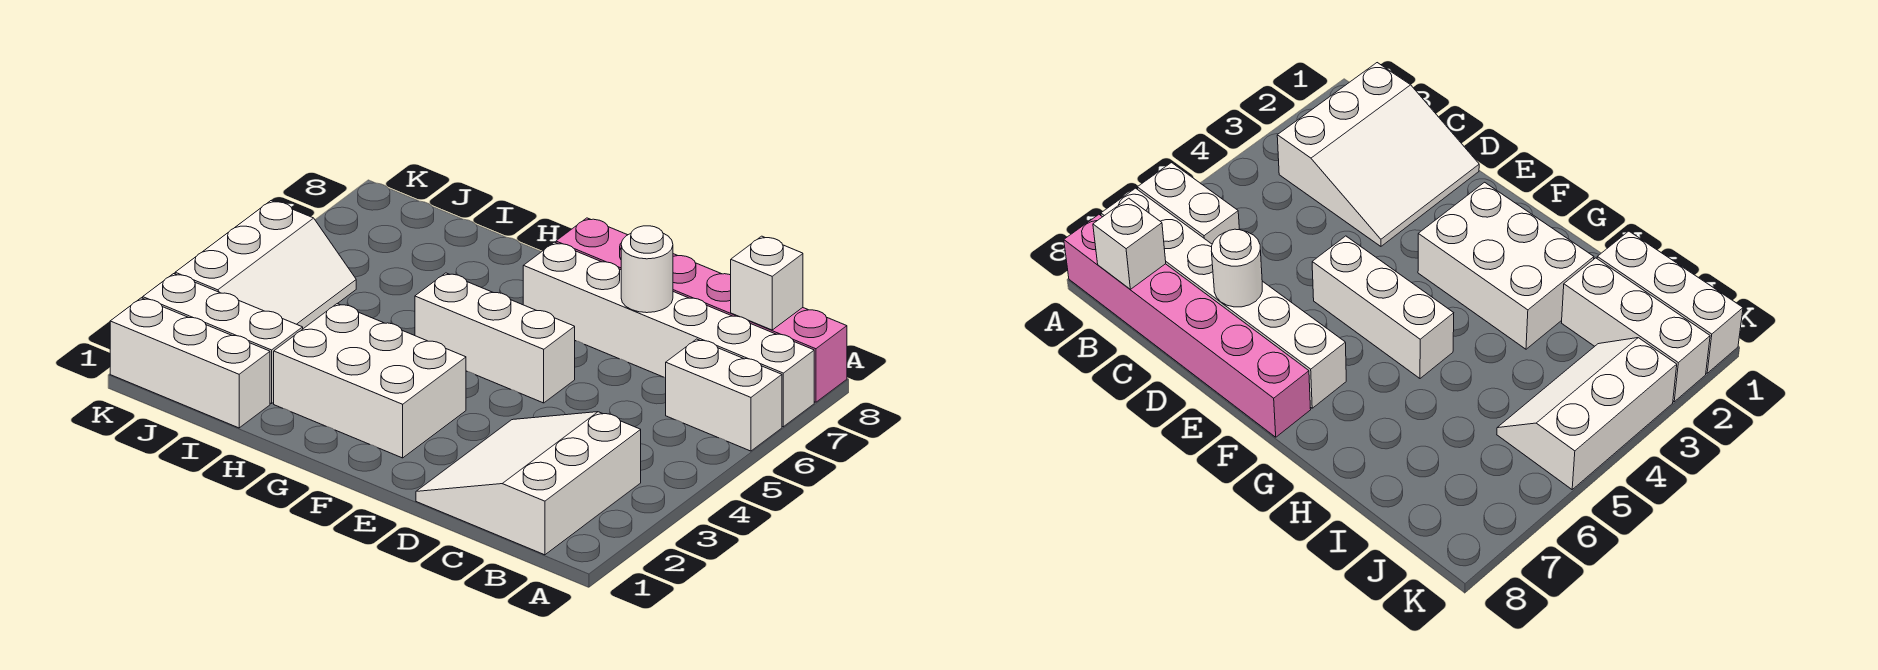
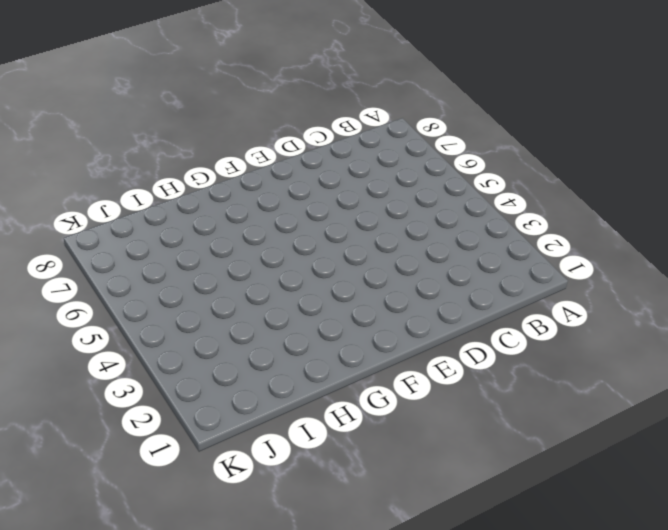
none -> white brick A6:B6 level 1
none -> white brick A7:F7 level 1

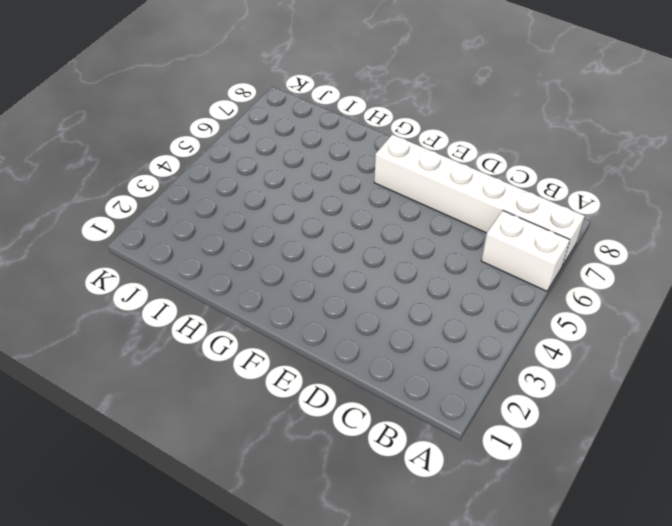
none -> pink brick A8:F8 level 1
none -> white slope B1:D3 level 1 top B

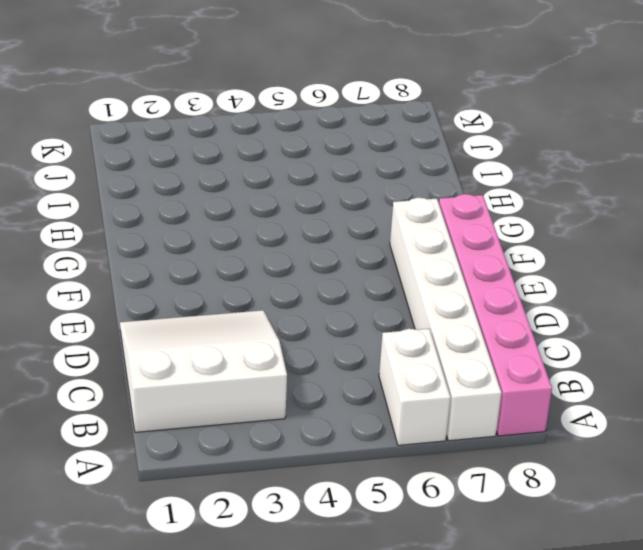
none -> white brick E5:G5 level 1
none -> white brick F2:H3 level 1

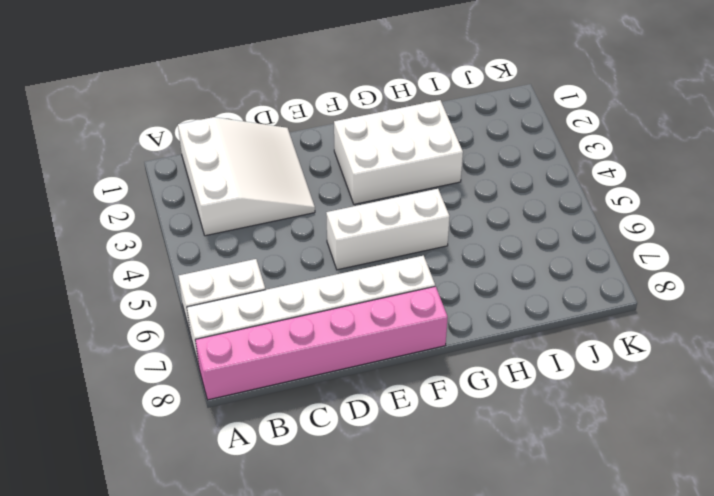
none -> white brick I1:K1 level 1
none -> white brick I2:K2 level 1

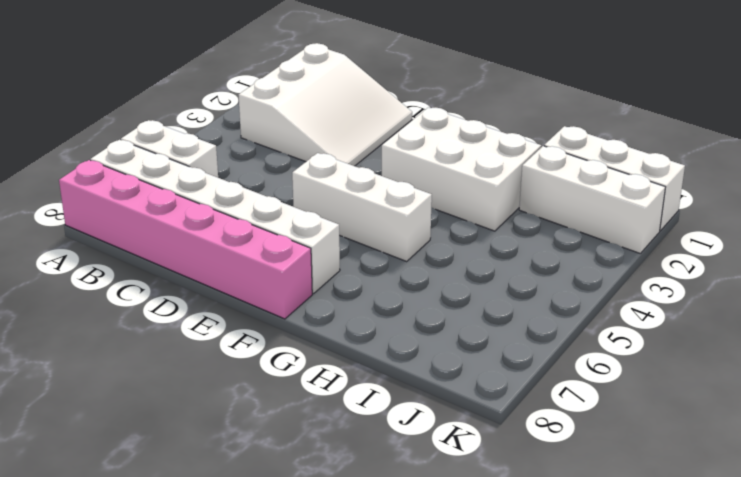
none -> white slope J3:K5 level 1 top K
none -> white brick B8 level 2

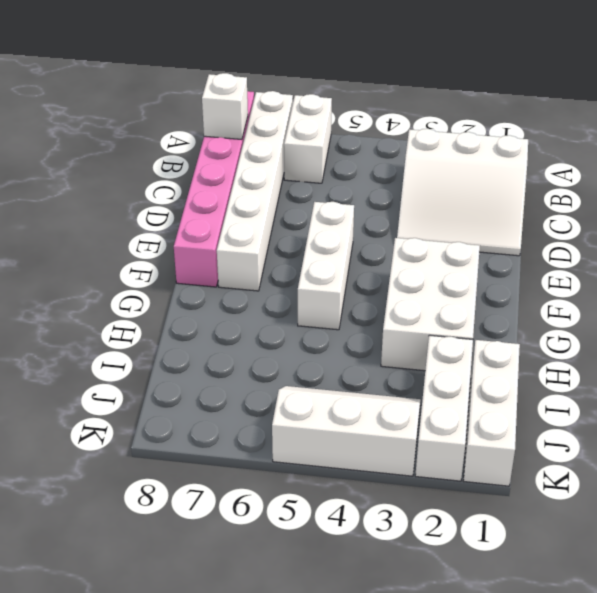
none -> white round brick D7 level 2

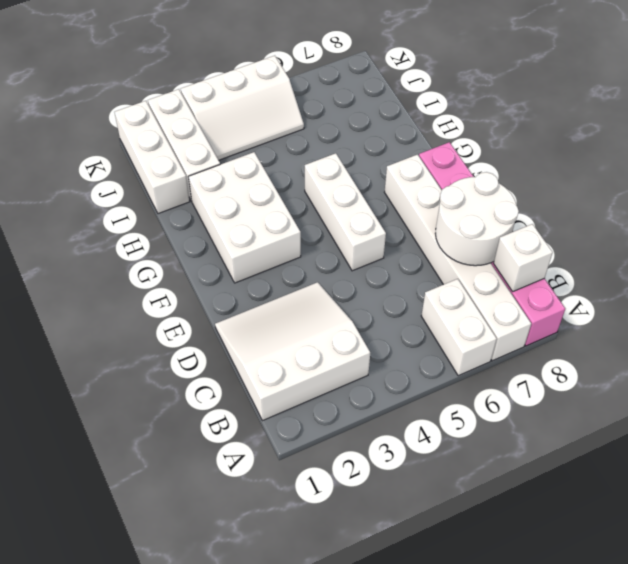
white round brick C7:D8 level 2 -> white round brick D7 level 2

